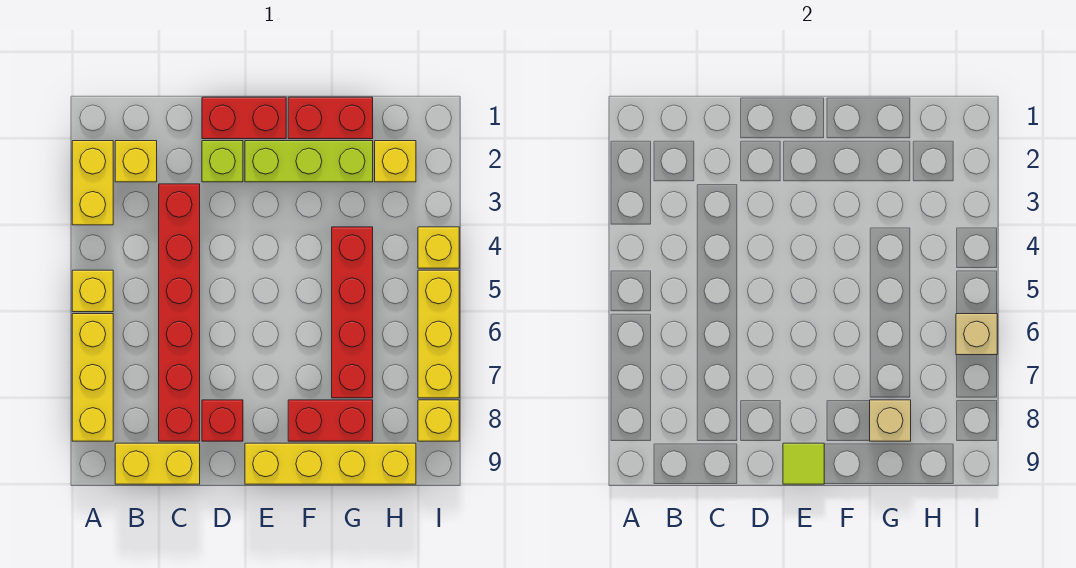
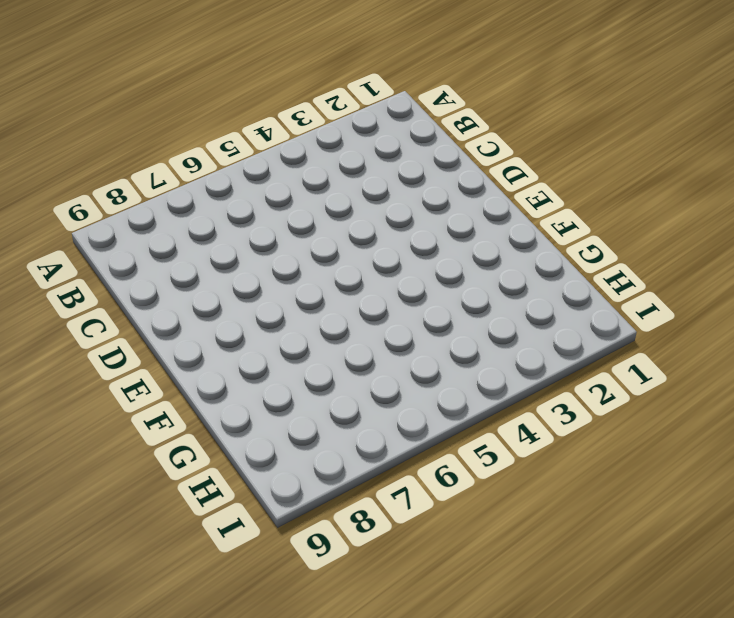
none -> yellow brick A2:A3 level 1
none -> yellow brick A5 level 1
none -> yellow brick A6:A8 level 1

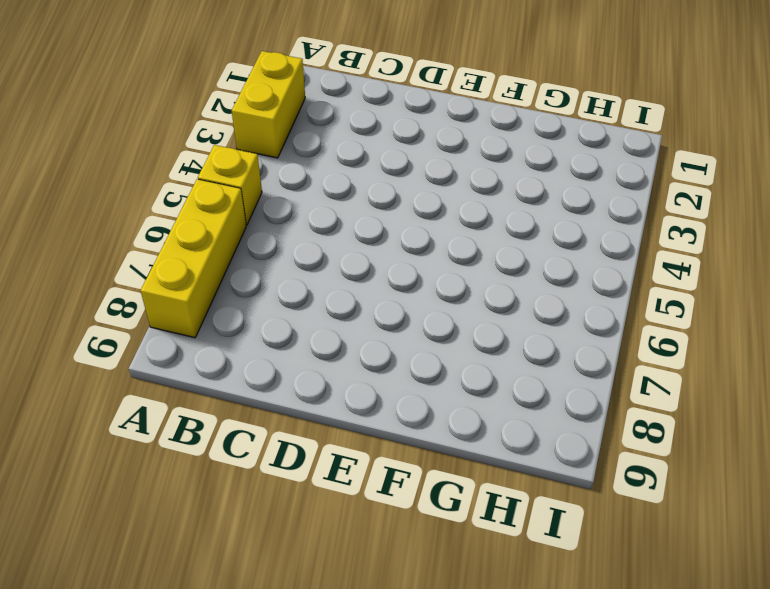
none -> yellow brick B2 level 1
none -> yellow brick B9:C9 level 1
none -> red brick C3:C8 level 1

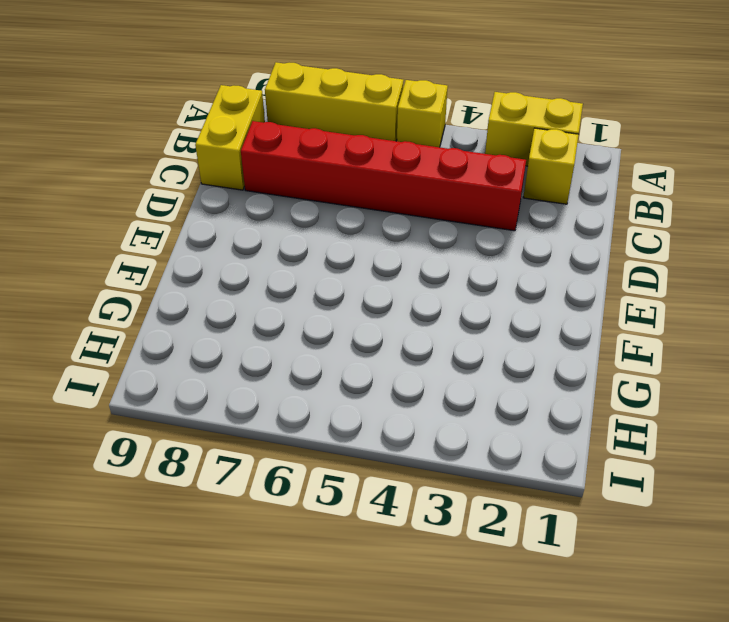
none -> red brick D1:E1 level 1
none -> lime brick D2 level 1
none -> red brick D8 level 1

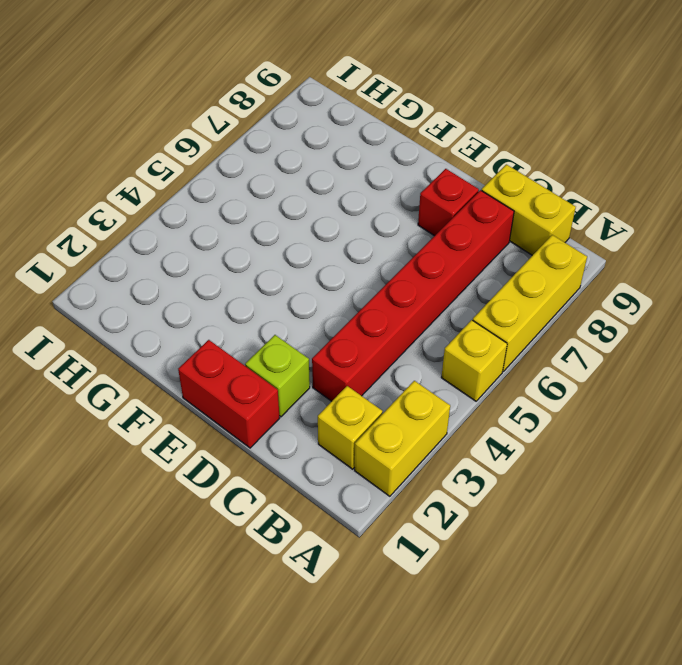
none -> lime brick E2:G2 level 1
none -> yellow brick E9:H9 level 1
none -> red brick F1:G1 level 1

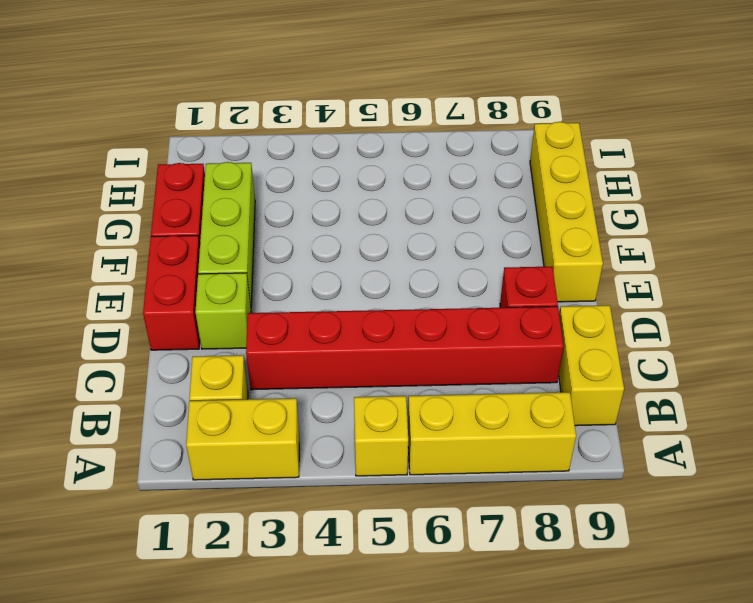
none -> red brick F8:G8 level 1
none -> red brick G4:G7 level 1
none -> yellow brick H2 level 1

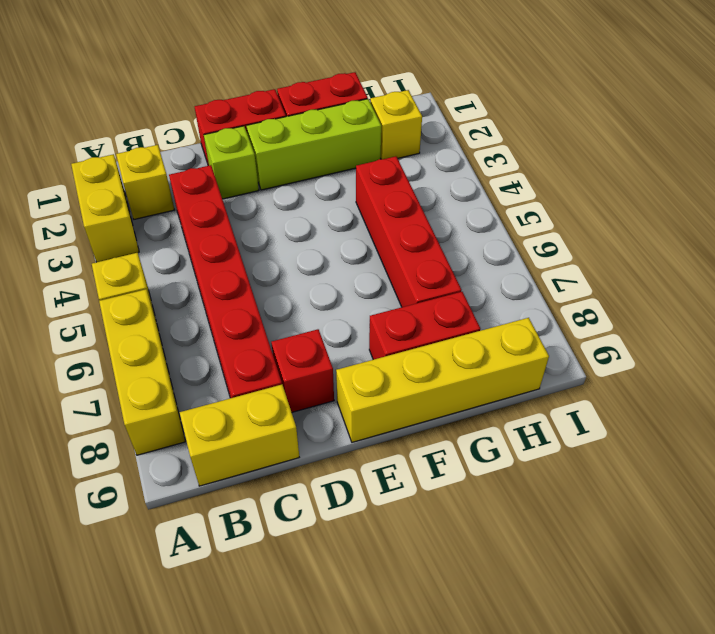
none -> yellow brick I4 level 1
none -> yellow brick I5:I7 level 1
none -> yellow brick I8 level 1

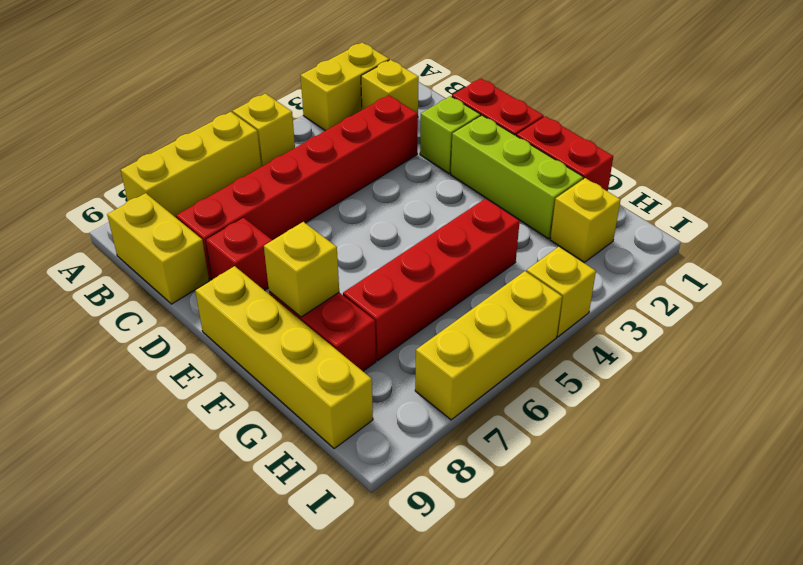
yellow brick F8 level 2 -> yellow brick I8 level 1
none -> lime tile E9 level 2
none -> tan brick G8 level 2
none -> tan brick I6 level 2

